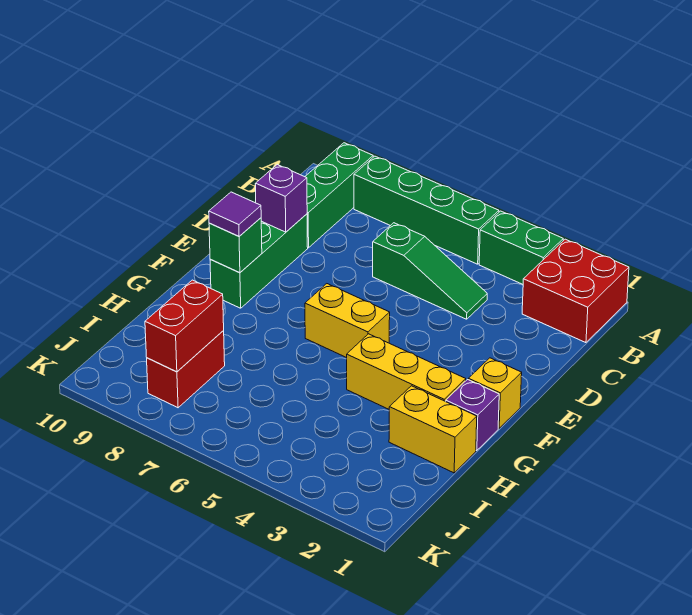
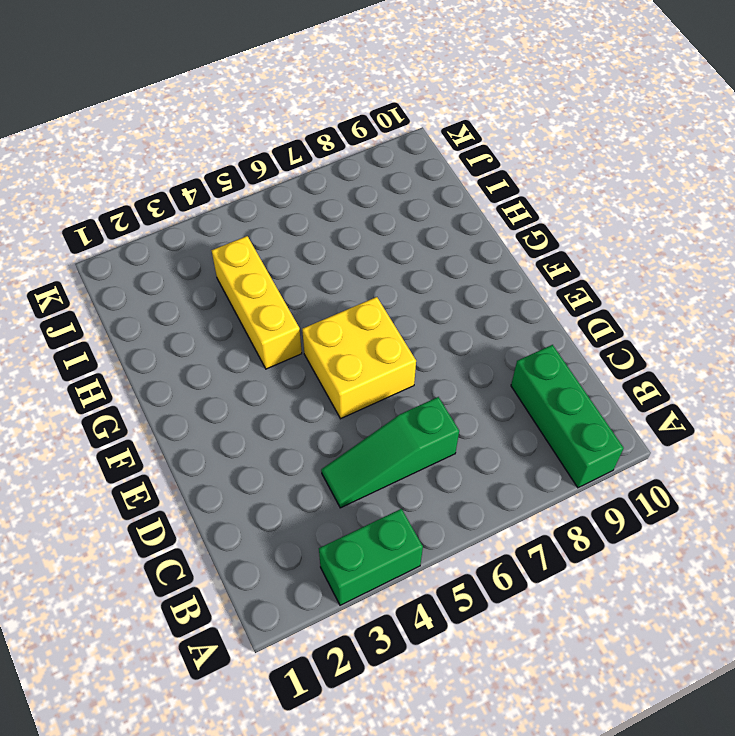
yellow brick E5:F6 level 1 -> yellow brick F5:F6 level 1
yellow brick G4:I4 level 1 -> yellow brick G2:G4 level 1
none -> red brick A1:B2 level 1
none -> green brick A5:A8 level 1
none -> green brick D9:F9 level 1

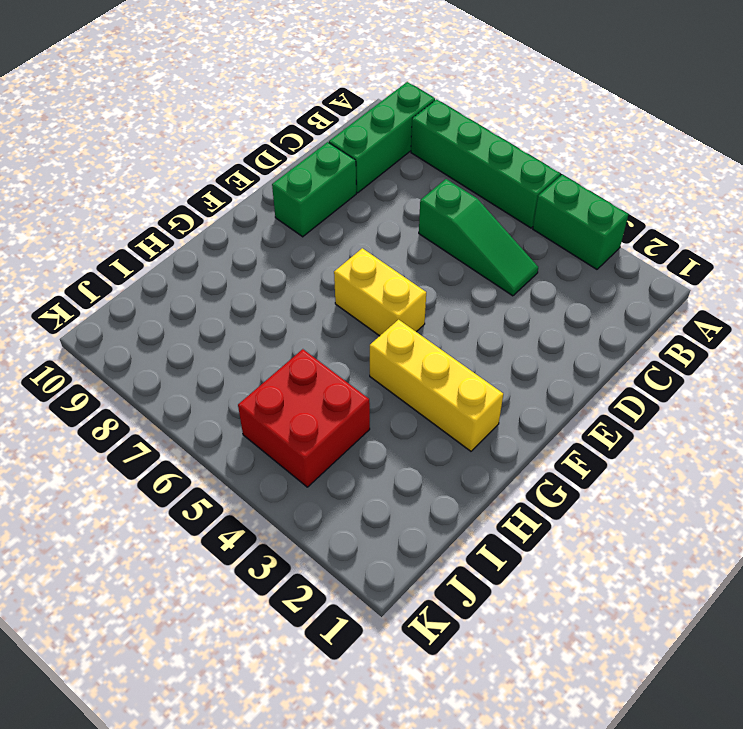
green brick D9:E9 level 1 -> green brick D9:F9 level 1
red brick I4:J5 level 1 -> red brick A1:B2 level 1
none -> yellow brick F1 level 1
none -> purple brick G1 level 1
none -> yellow brick H1:H2 level 1

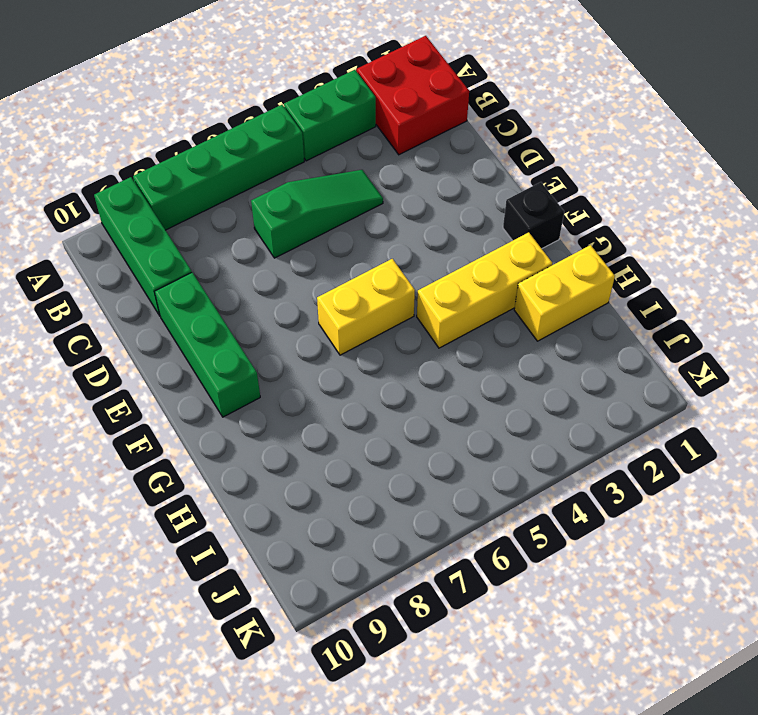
black brick F1 level 1 -> yellow brick F1 level 1
none -> purple brick G1 level 1
none -> red brick I8:J8 level 1
none -> purple brick D9 level 2

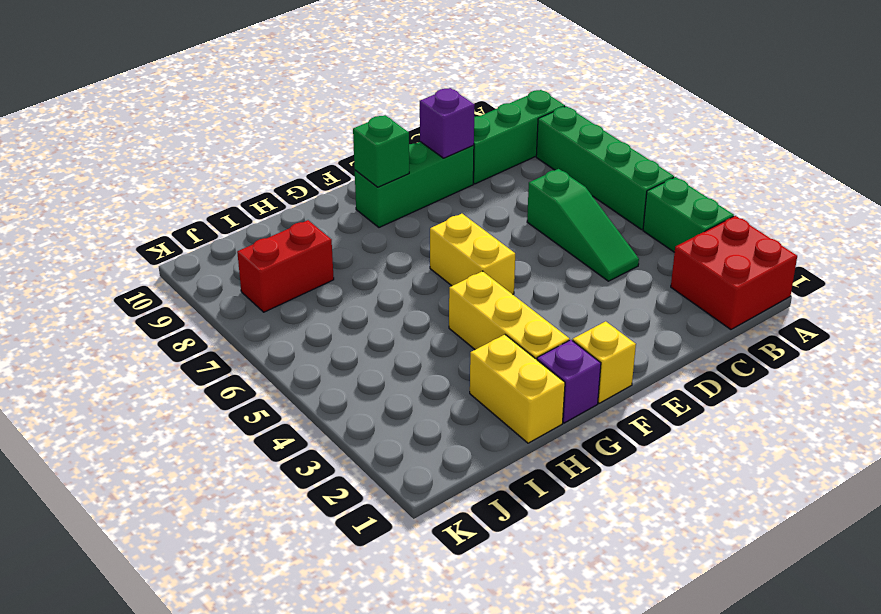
none -> red brick I8:J8 level 2
none -> purple tile F9 level 3

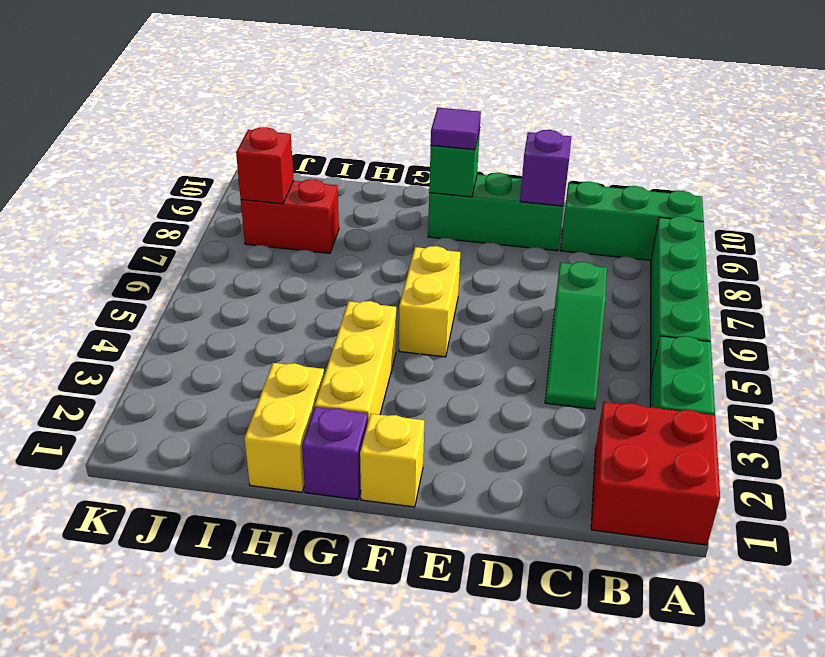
red brick J8 level 2 -> red brick I8:J8 level 2

